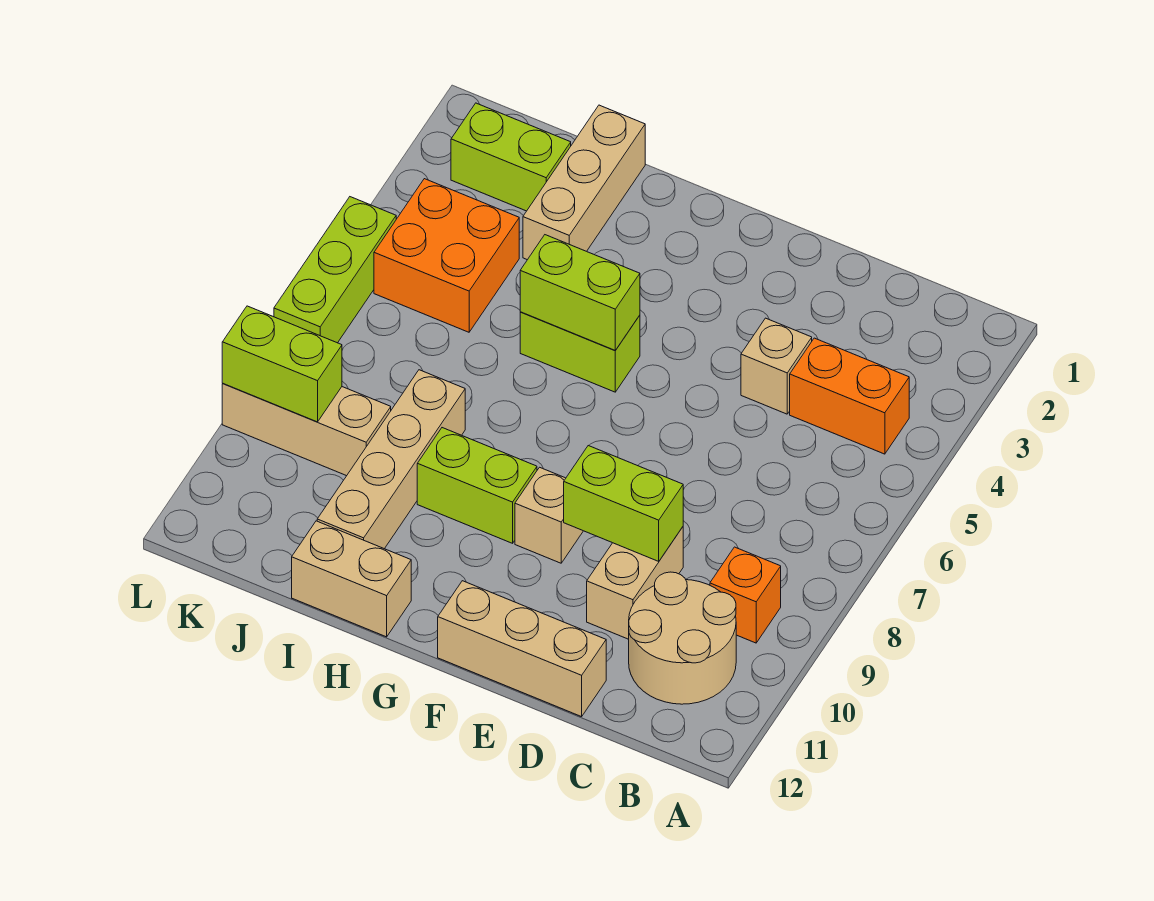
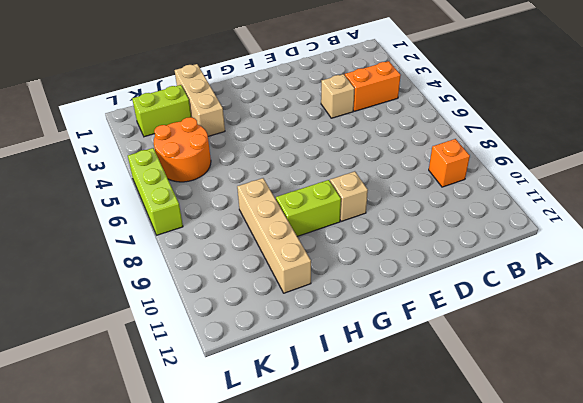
orange round brick J4:K5 level 1 -> orange brick J4:K5 level 1
none -> tan round brick B10:C11 level 1
none -> tan brick D9:D10 level 1
none -> tan brick D12:F12 level 1

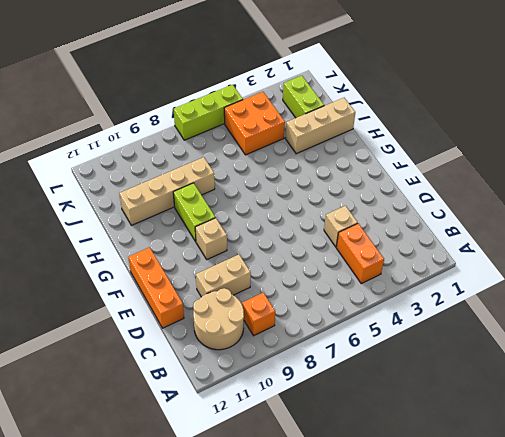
orange brick D12:F12 level 1 -> tan brick D12:F12 level 1
none -> lime brick G5:H5 level 1
none -> tan brick H12:I12 level 1
none -> tan brick J9:L9 level 1

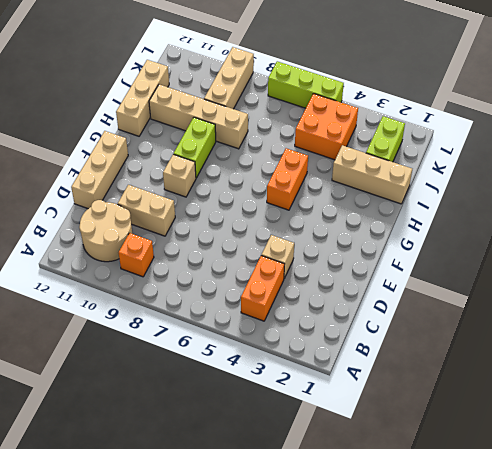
orange brick G5:H5 level 1 -> lime brick G5:H5 level 1
tan brick H12:J12 level 1 -> tan brick H12:I12 level 1
none -> lime brick D9:E9 level 2
none -> lime brick G5:H5 level 2
none -> lime brick K9:L9 level 2

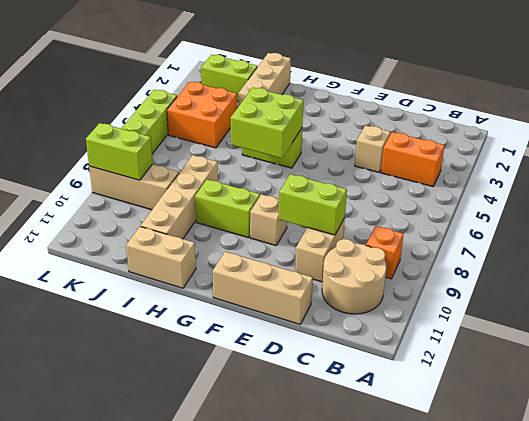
lime brick G5:H6 level 2 -> lime brick G5:H5 level 2

